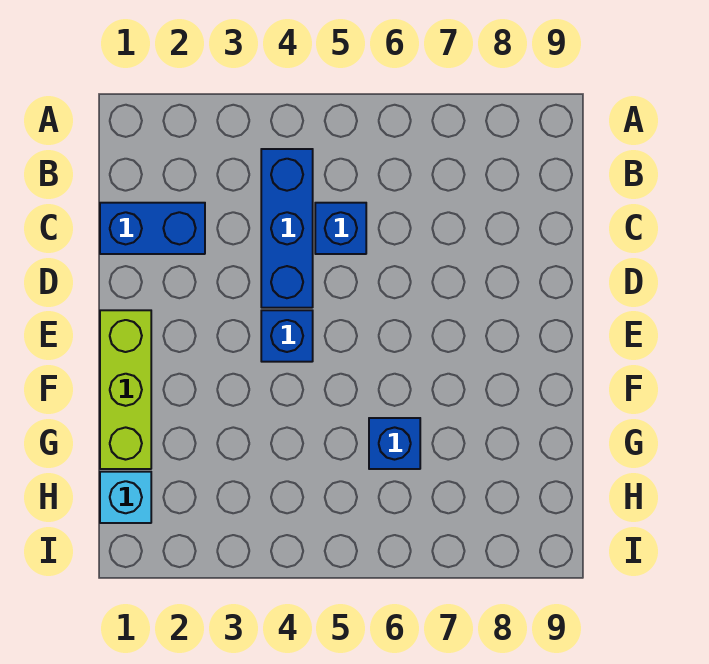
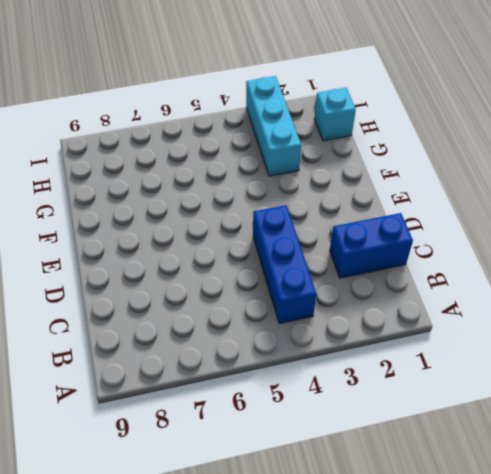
cyan brick G3:I3 level 1 -> none
none -> blue brick C5 level 1
none -> lime brick E1:G1 level 1

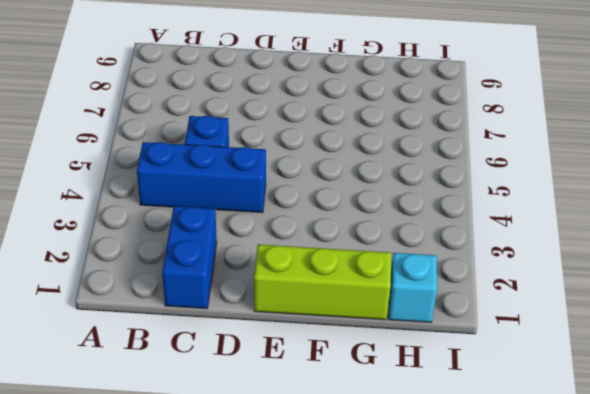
none -> blue brick E4 level 1
none -> blue brick G6 level 1

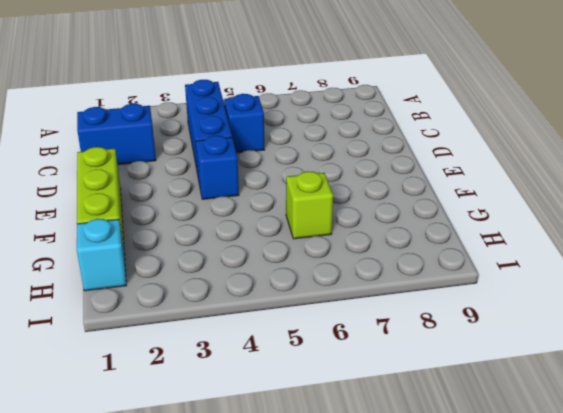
lime brick G6 level 1 -> blue brick G6 level 1

